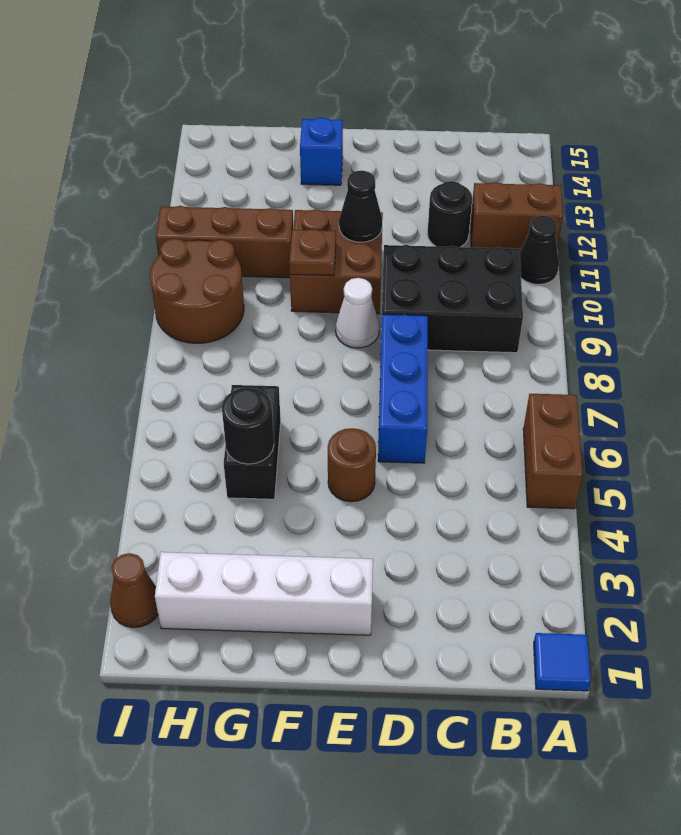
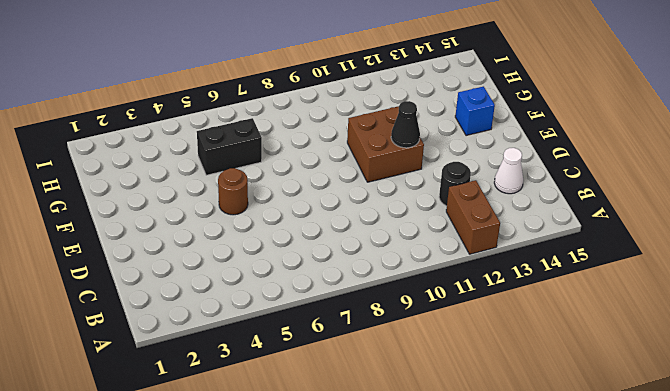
white cone C14 level 1 -> white cone E9 level 1
none -> blue tile A1 level 1
none -> brown brick A5:A6 level 1
none -> black cone A11 level 1

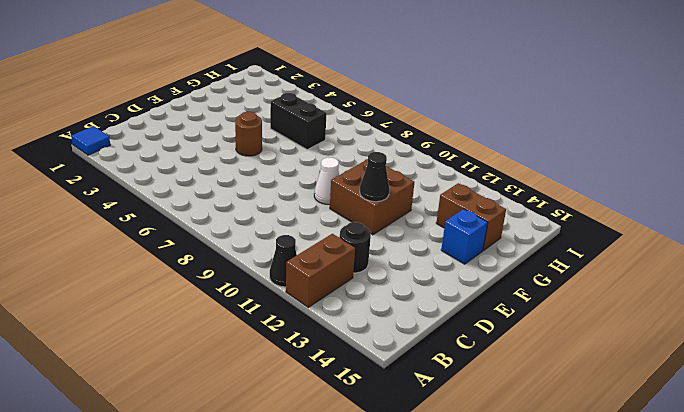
brown brick G13:G14 level 1 -> brown brick A5:A6 level 1
none -> black brick B9:D10 level 1
none -> blue brick D6:D8 level 1
none -> white brick E2:H2 level 1

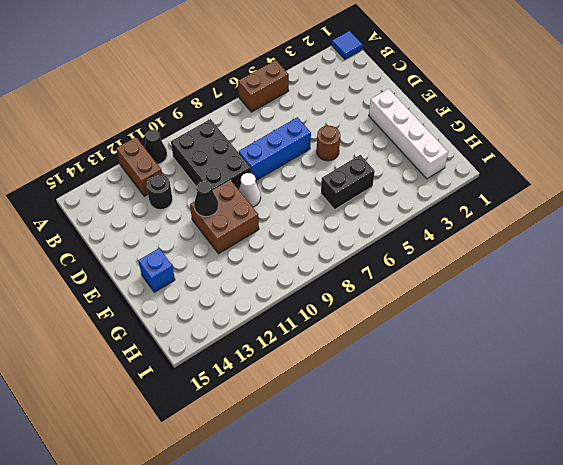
none -> brown brick G11:I11 level 1
none -> brown round brick H9:I10 level 1
none -> brown cone I2 level 1

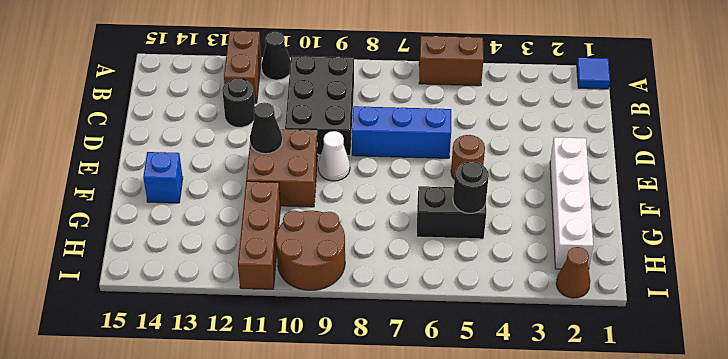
none -> brown plate F10 level 2

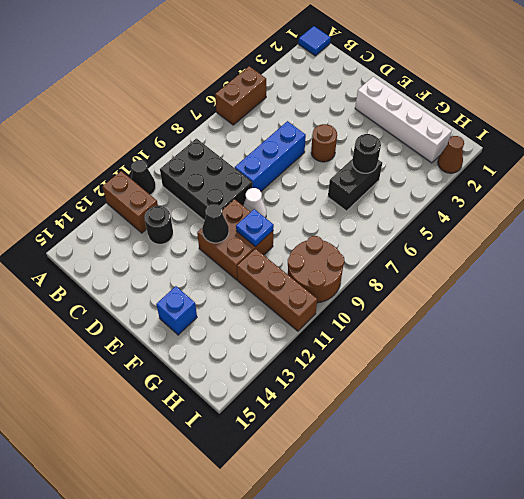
blue plate F10 level 2 -> brown plate F10 level 2

